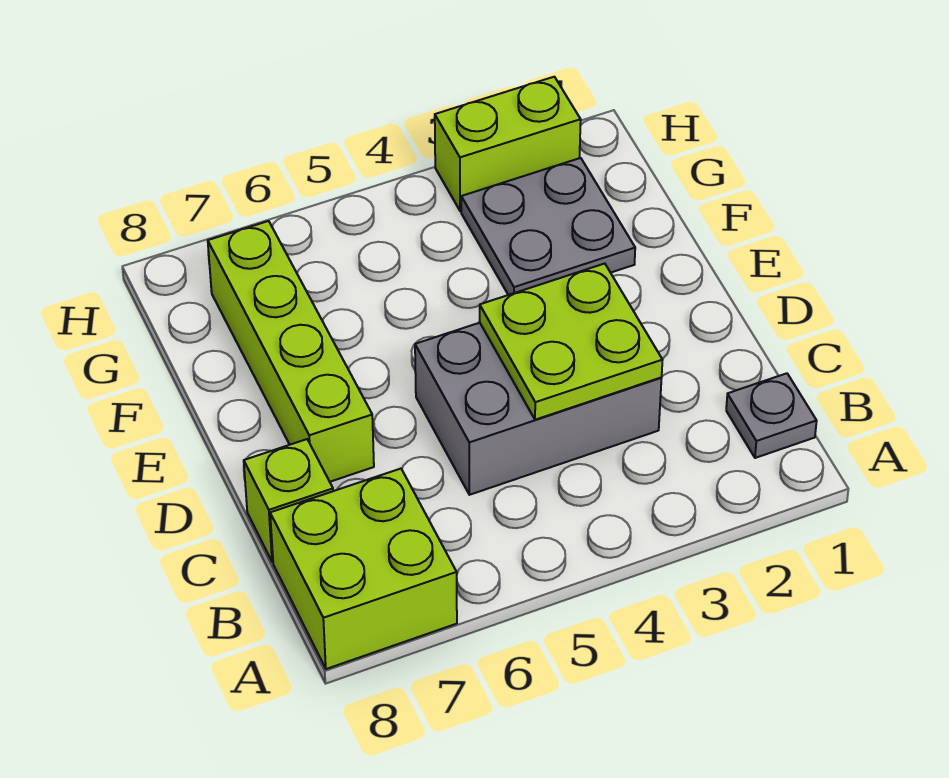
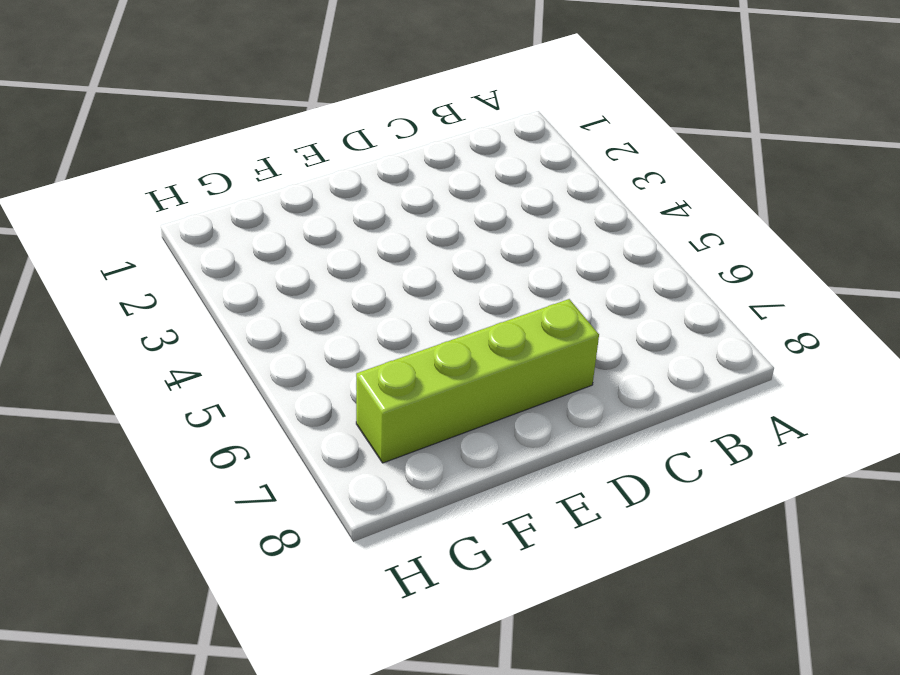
none -> lime brick A7:B8 level 1
none -> grey plate B1 level 1

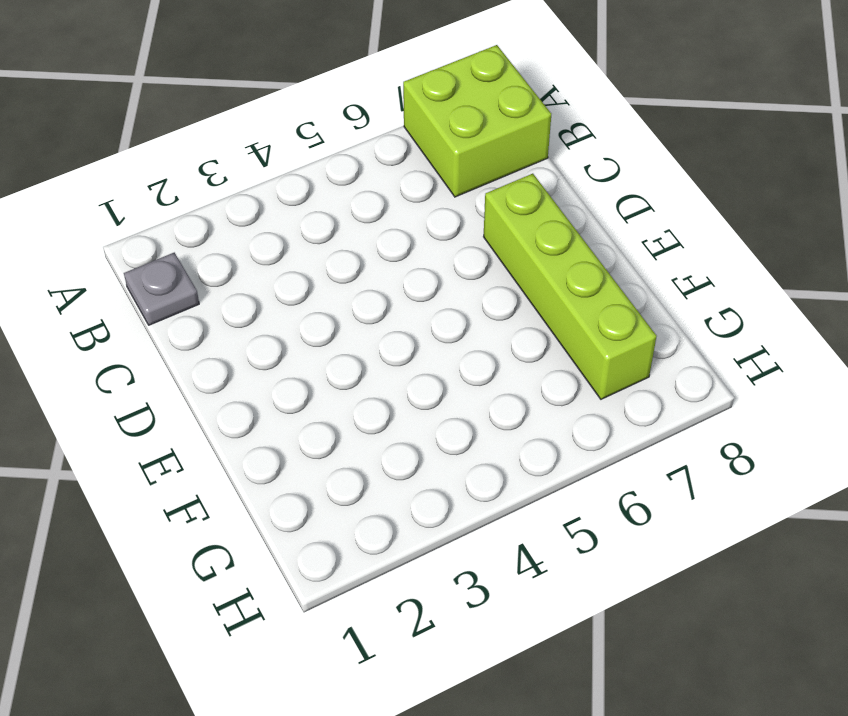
none -> grey brick C3:D5 level 1
none -> lime brick C8 level 1

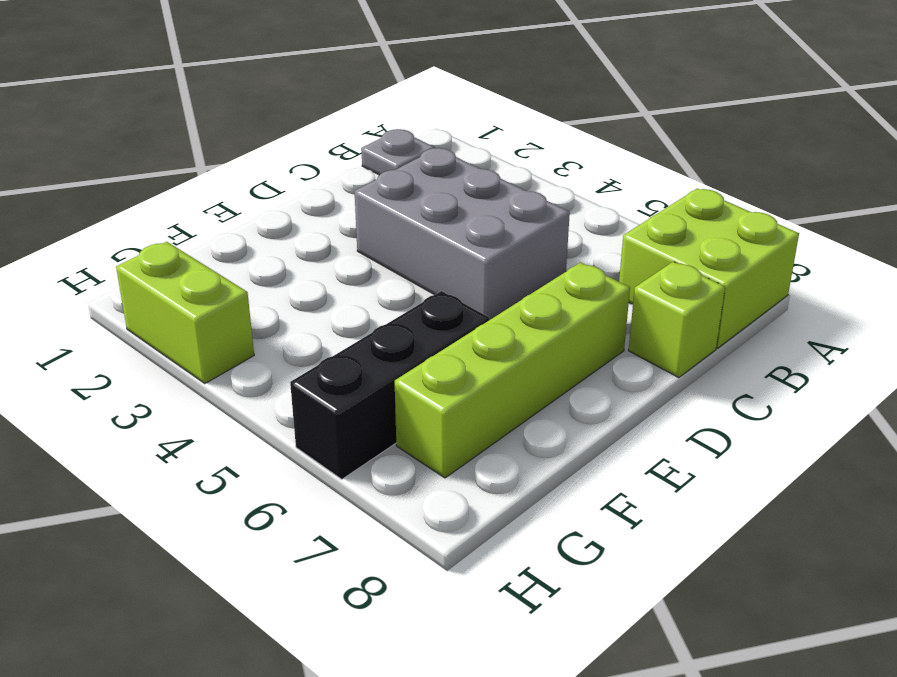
black brick F6:H6 level 1 -> none
none -> grey plate F2:G3 level 1
none -> lime plate C3:D4 level 2

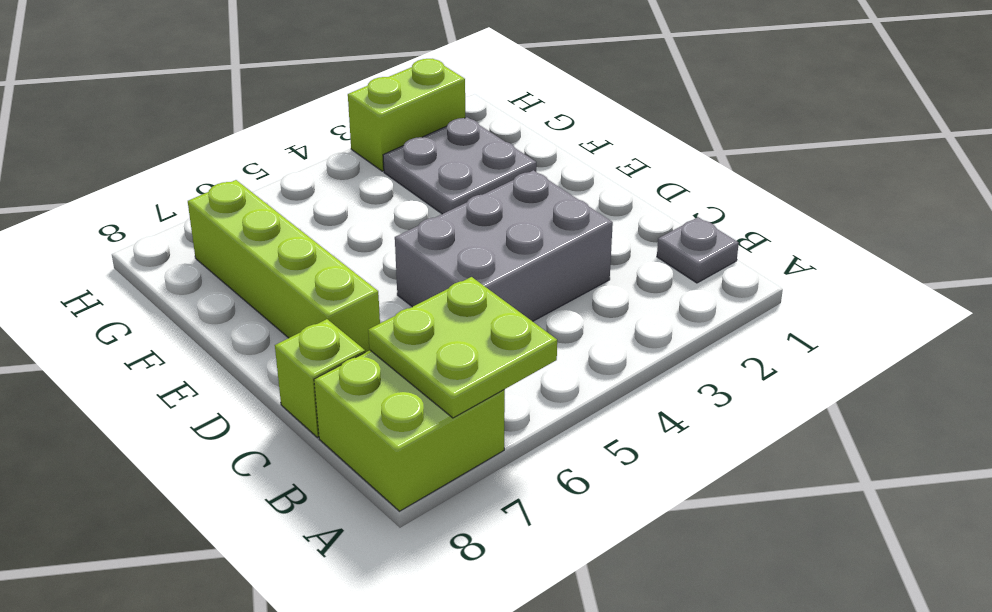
lime plate A6:B7 level 2 -> lime plate C3:D4 level 2

